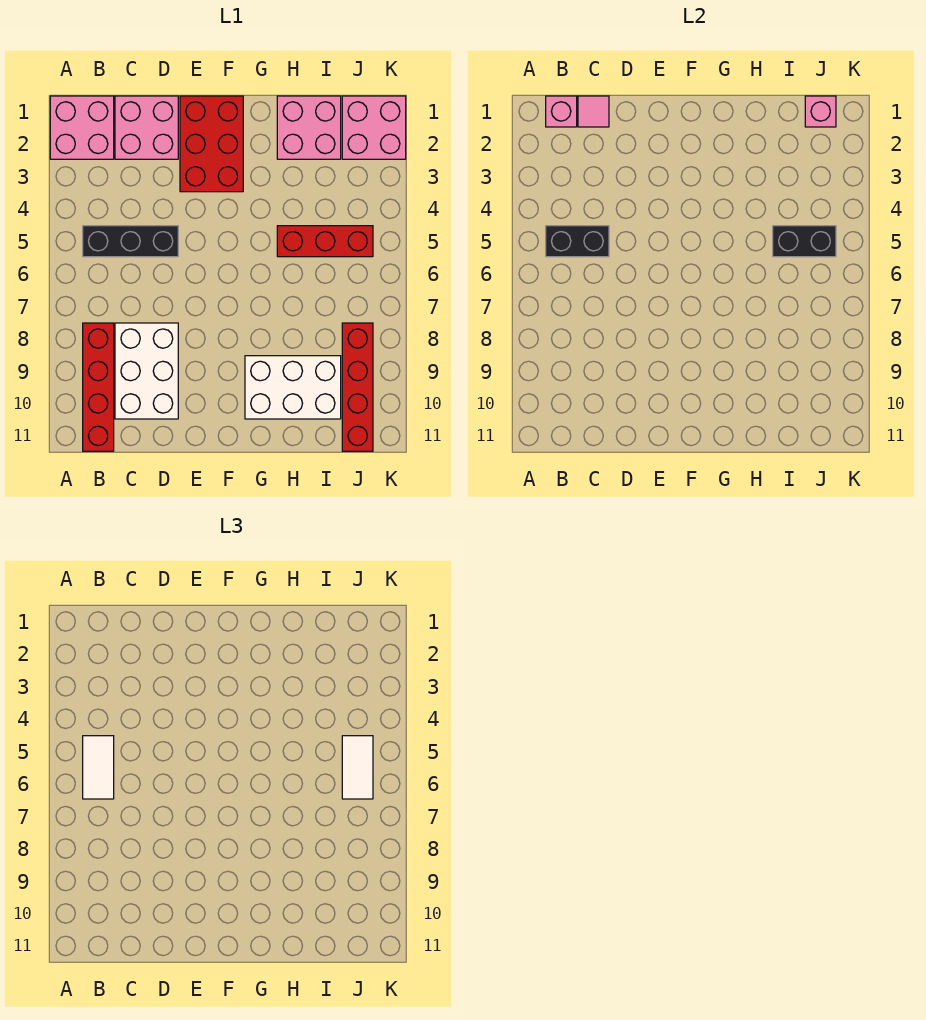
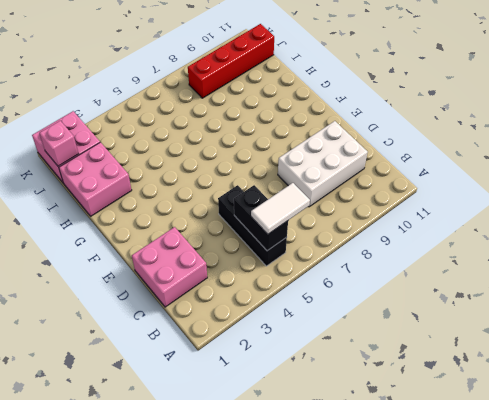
none -> pink brick A1:B2 level 1
none -> red brick B8:B11 level 1
none -> red brick E1:F3 level 1

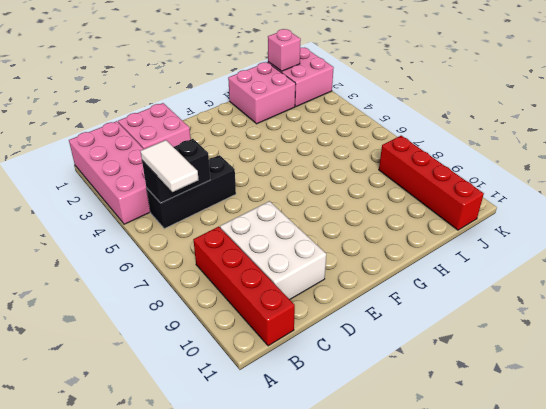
pink brick A1:B4 level 1 -> pink brick A1:B2 level 1
none -> red brick E1:F3 level 1
none -> white brick G9:I10 level 1
none -> red brick H5:J5 level 1

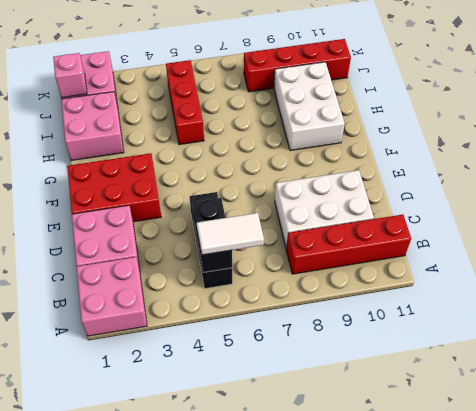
none -> pink brick B1 level 2
none -> pink tile C1 level 2
none -> black brick I5:J5 level 2

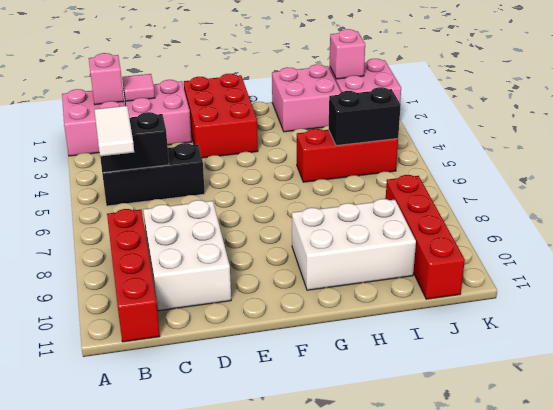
none -> white tile J5:J6 level 3

